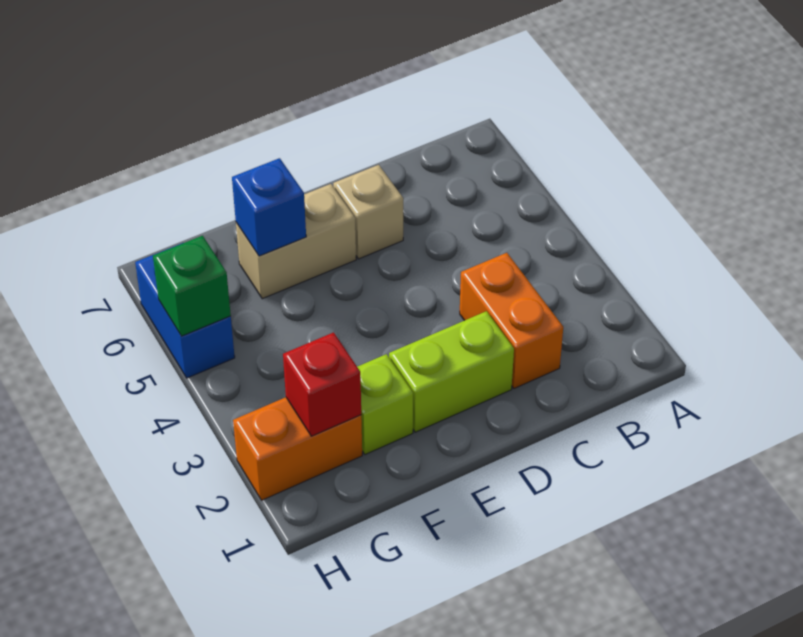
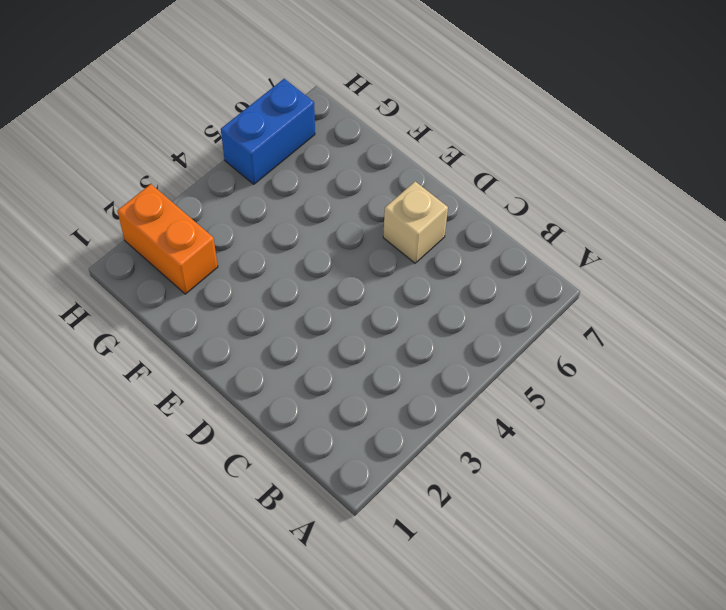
none -> orange brick C2:C3 level 1
none -> lime brick D2:E2 level 1

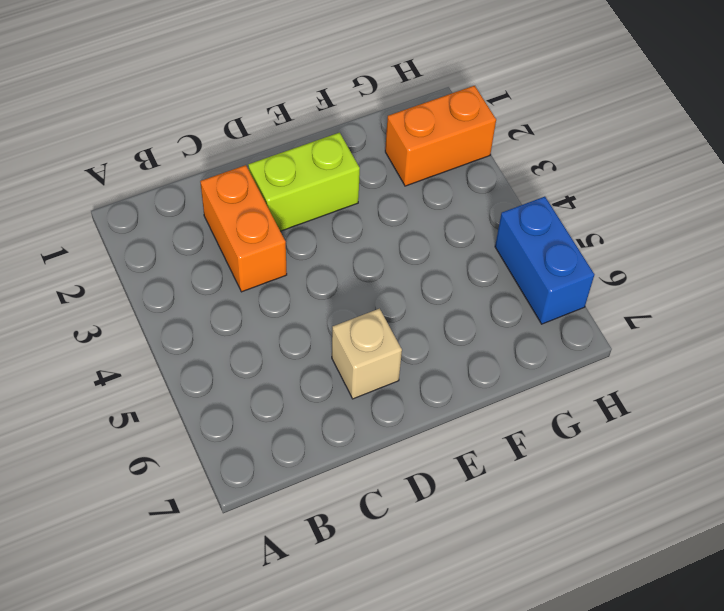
none -> tan brick E6:F6 level 1
none -> lime brick F2 level 1

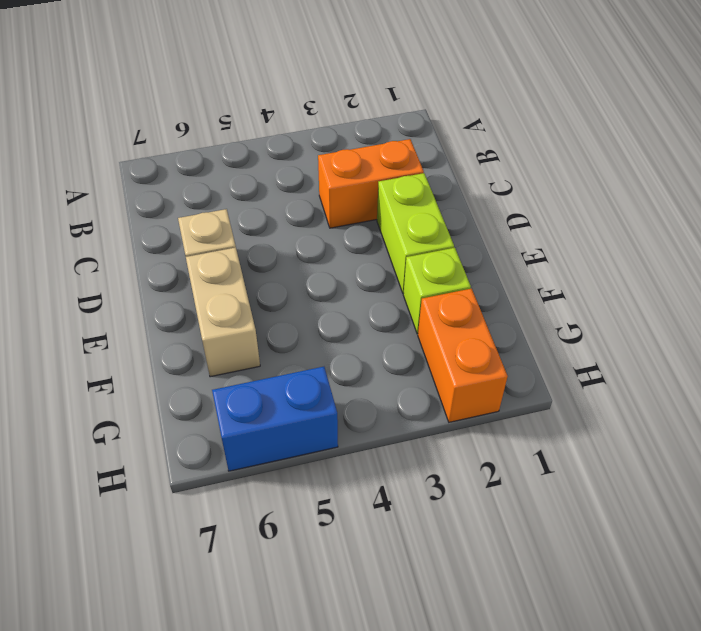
none -> blue brick F6 level 2
none -> red brick G2 level 2

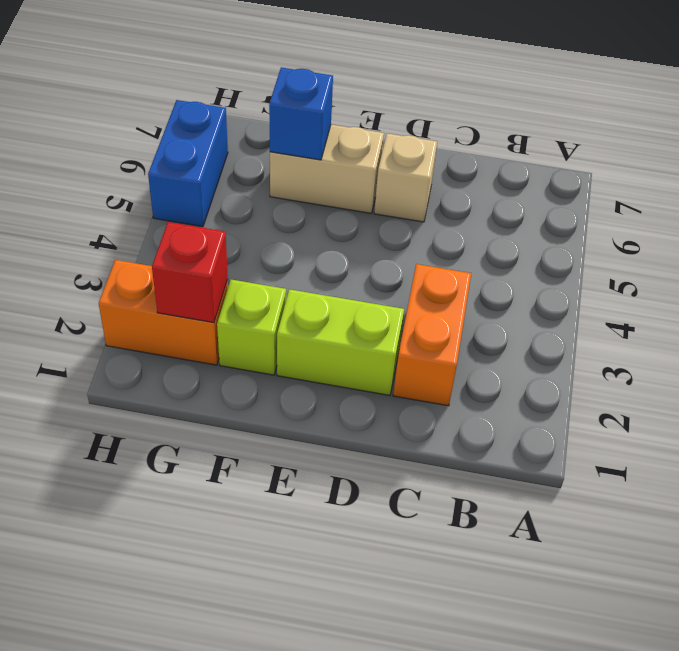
none -> green brick H5 level 2

